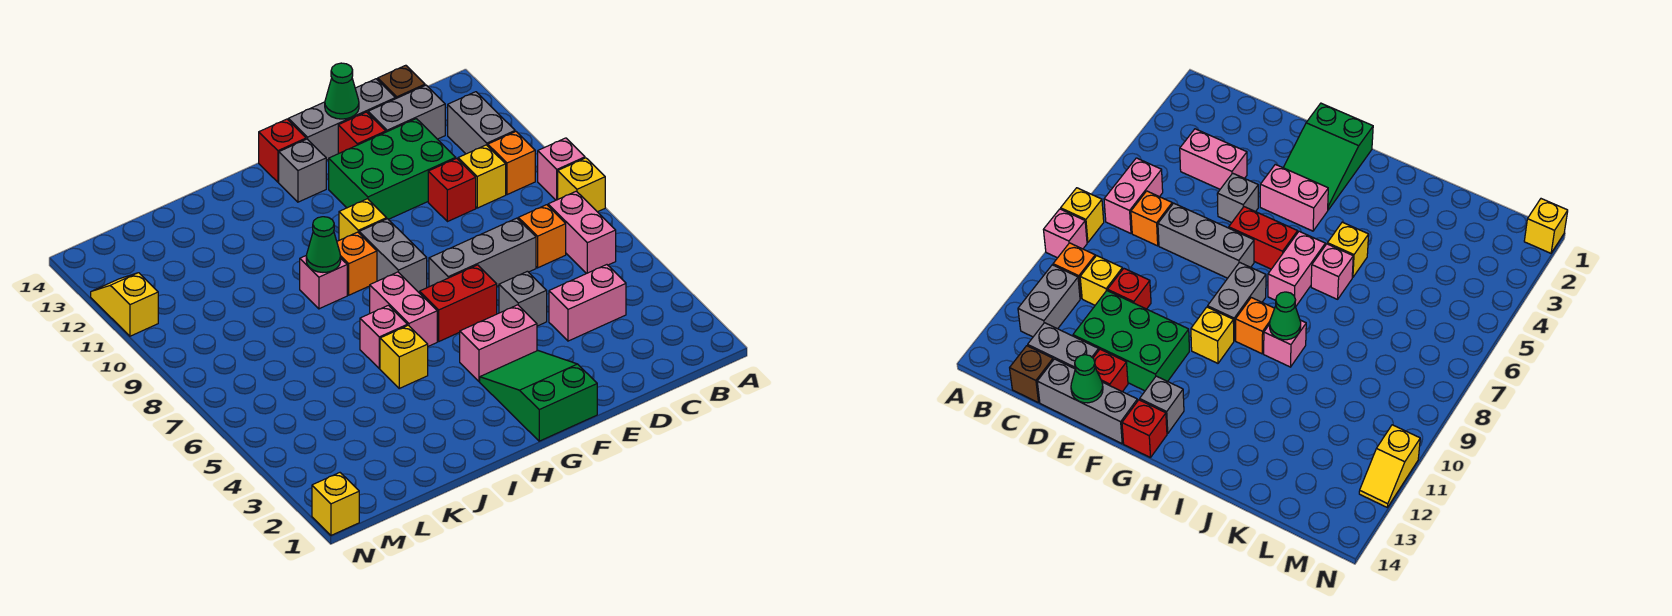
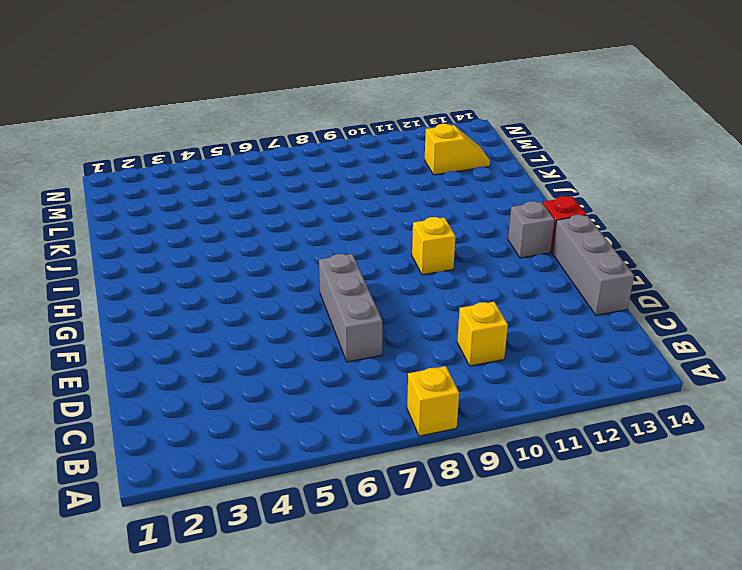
yellow slope L12:L13 level 1 top 12 -> yellow slope N11:N12 level 1 top 11
none -> pink brick A9 level 1
none -> pink brick B6:B7 level 1
none -> orange brick B10 level 1
none -> grey brick B11:B12 level 1

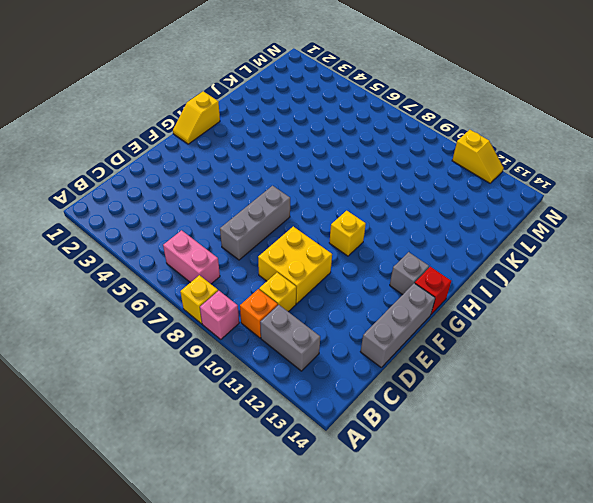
yellow brick D9:E10 level 1 -> red brick D10 level 1
yellow slope G1:H1 level 1 top H -> green slope F1:G3 level 1 top 1
none -> pink brick C4:D4 level 1
none -> orange brick C7 level 1
none -> grey brick C13:D13 level 1
none -> brown brick C14 level 1

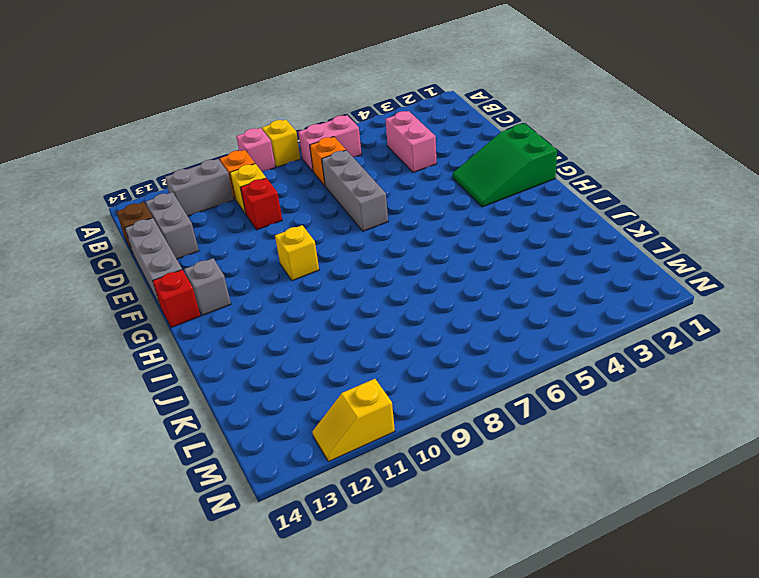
none -> green brick D11:F12 level 1
none -> grey brick E5 level 1
none -> red brick E13 level 1
none -> pink brick F4:G4 level 1

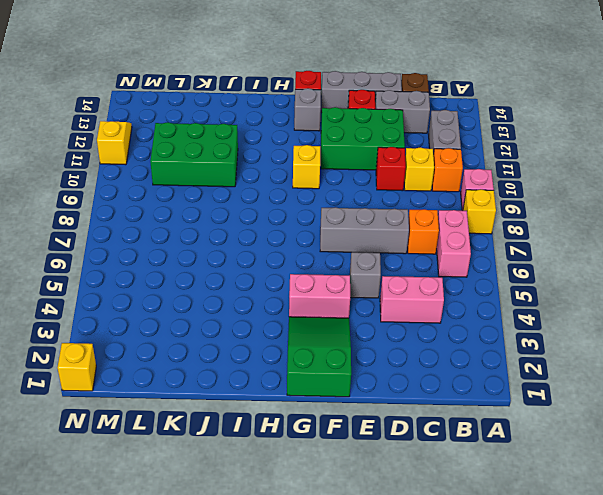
green brick J10:L11 level 1 -> none
none -> red brick F6:G6 level 1
none -> grey brick G8:G9 level 1
none -> pink brick H6:H7 level 1
none -> orange brick H9 level 1

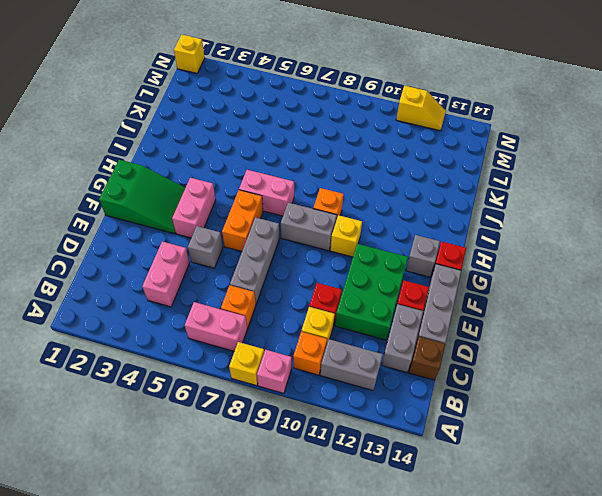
orange brick F6:G6 level 1 -> red brick F6:G6 level 1
none -> yellow brick I5 level 1
none -> pink brick I6 level 1
none -> pink brick I9 level 1
none -> green cone E14 level 2

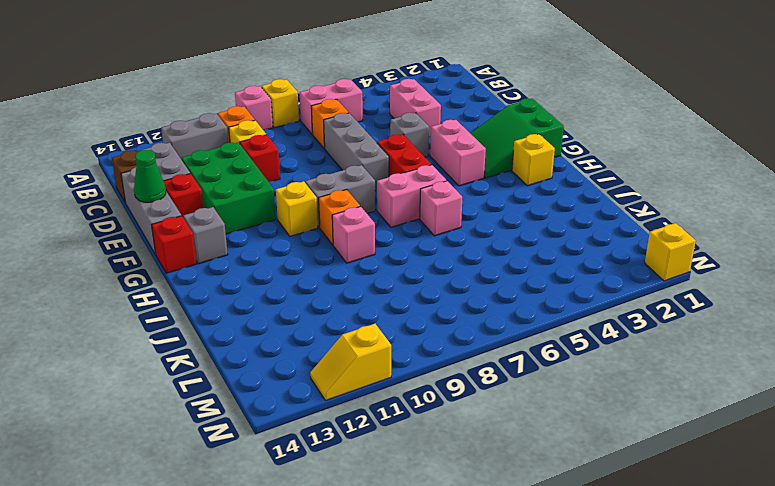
yellow brick H2 level 1 -> yellow brick I5 level 1
none -> green cone I9 level 2

